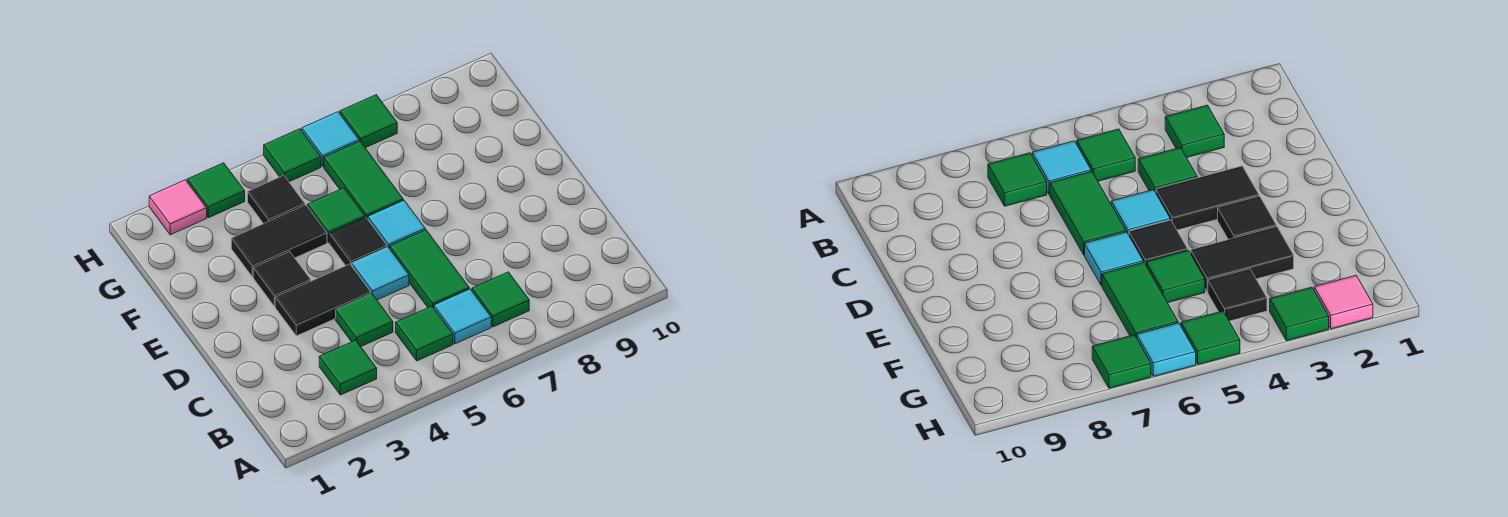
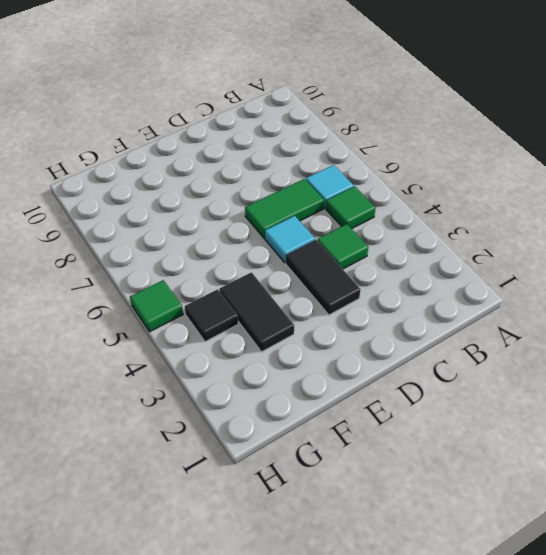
none -> green tile B3 level 1
none -> green tile B7 level 1
none -> black tile E3 level 1

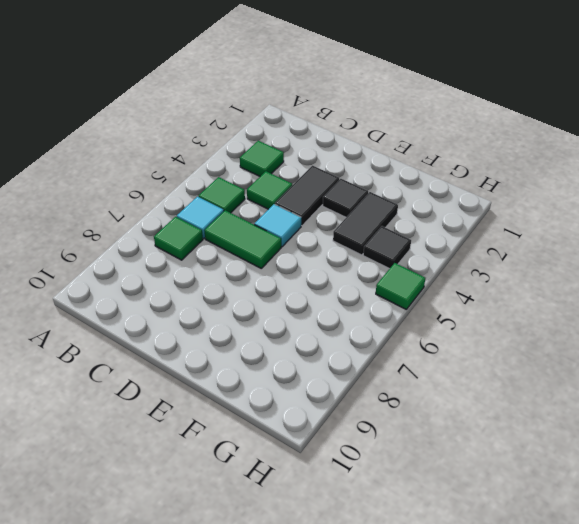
none -> black tile E5 level 1
none -> cyan tile E6 level 1
none -> green tile F5 level 1

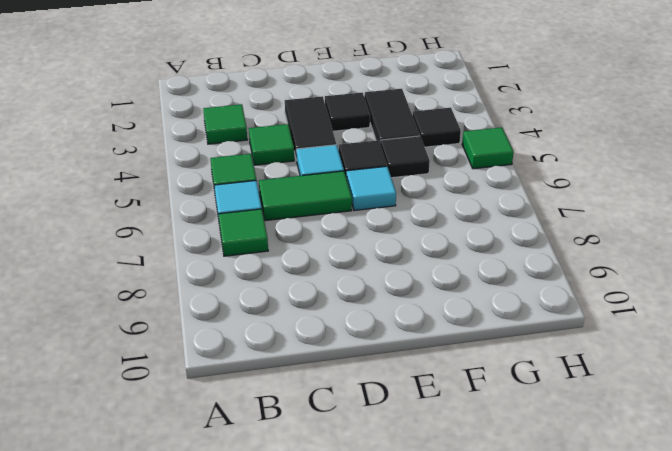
black tile F5 level 1 -> green tile F5 level 1
none -> green tile F6:G6 level 1
none -> pink tile H2 level 1
none -> green tile H3 level 1

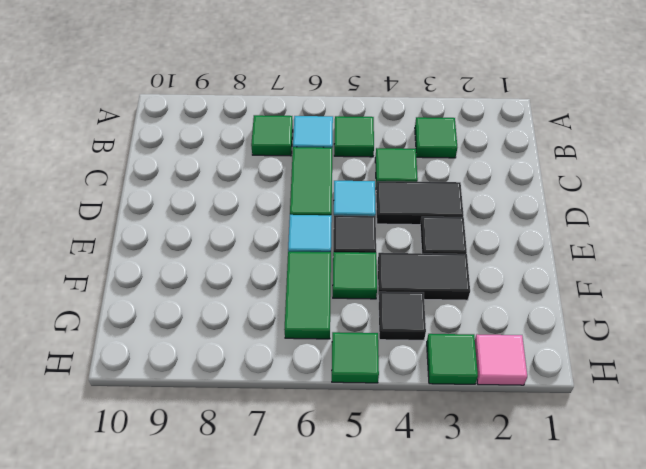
none -> cyan tile H6 level 1
none -> green tile H7 level 1

